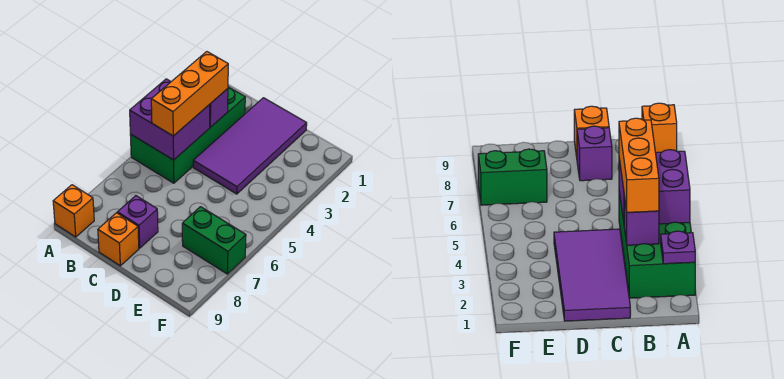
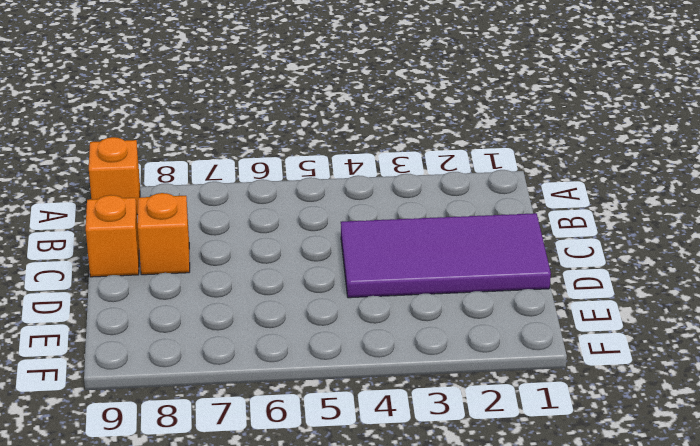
orange brick C8 level 1 -> purple brick C8 level 1
none -> green brick A2:B5 level 1
none -> green brick E7:F7 level 1

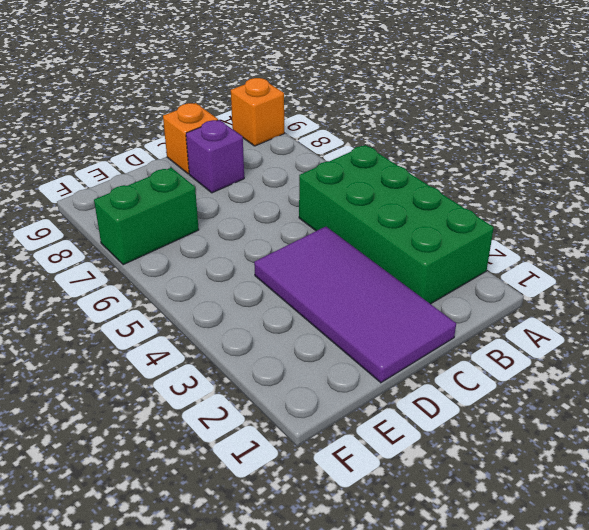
none -> purple plate A2 level 2
none -> purple brick A4:B5 level 2

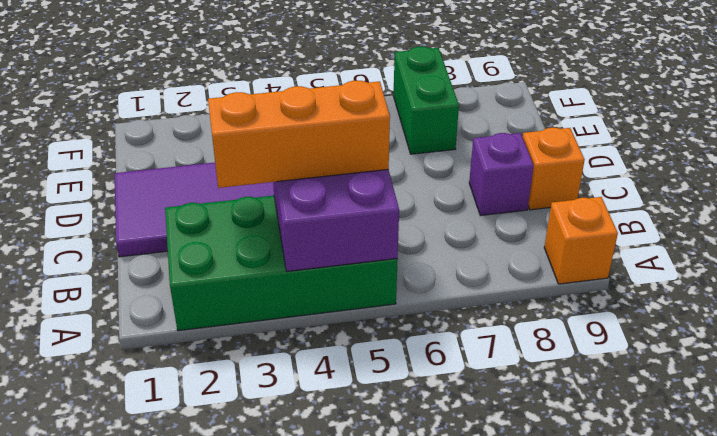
none -> purple plate A2 level 2
none -> purple brick B3 level 2

